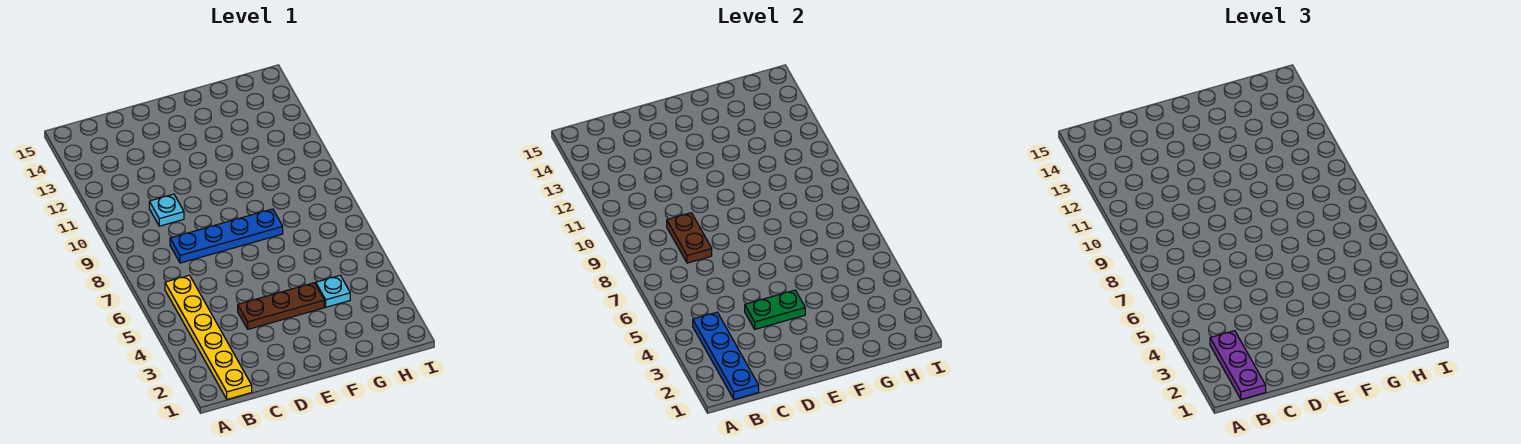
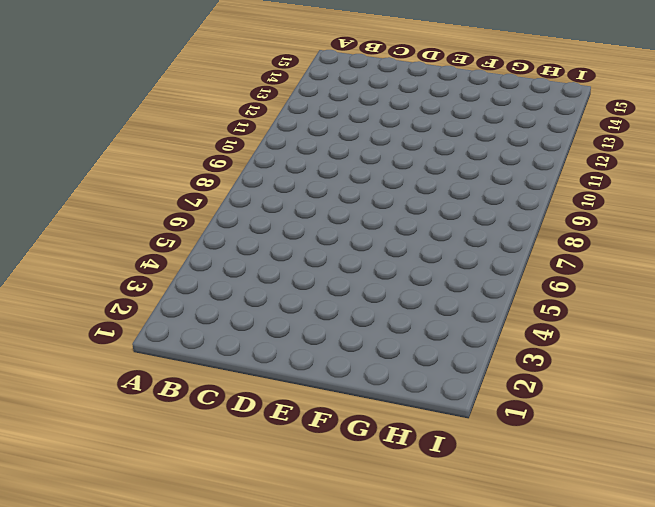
none -> yellow plate B1:B6 level 1
none -> blue plate C8:F8 level 1

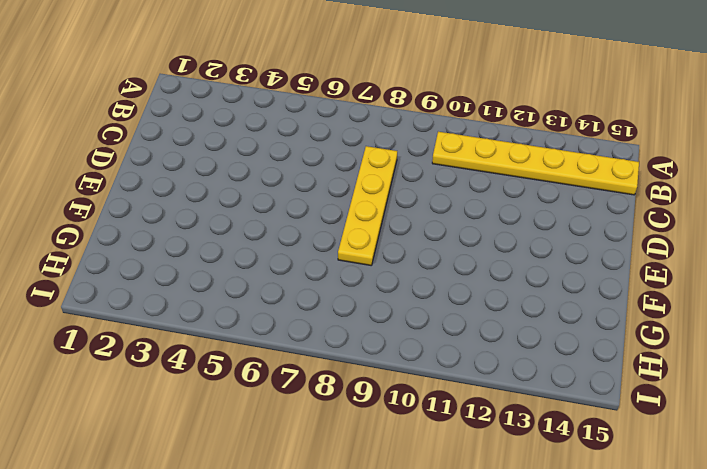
yellow plate B10:B15 level 1 -> yellow plate B1:B6 level 1
yellow plate C8:F8 level 1 -> blue plate C8:F8 level 1
none -> cyan plate C10 level 1
none -> brown plate D4:F4 level 1

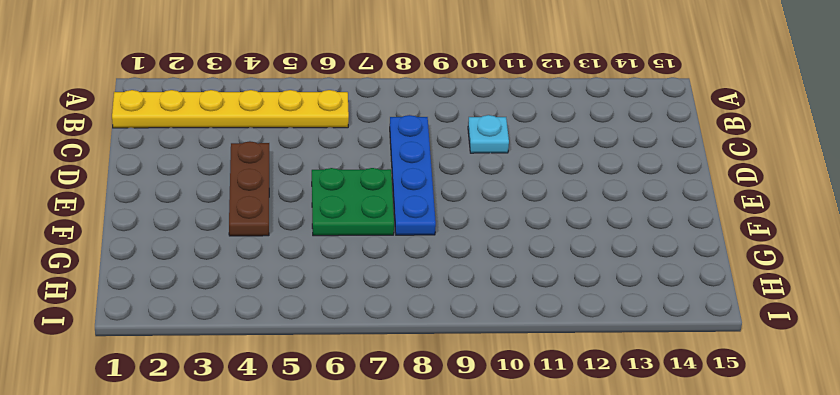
green plate E6:F7 level 1 -> none
none -> cyan plate G4 level 1
none -> blue plate B1:B4 level 2

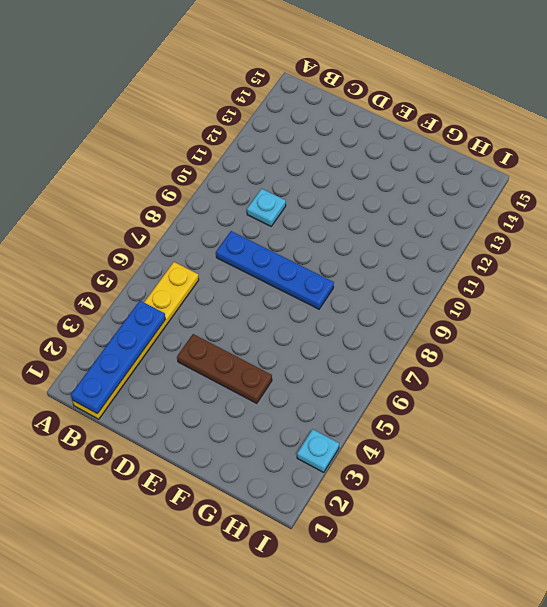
cyan plate I3 level 1 -> cyan plate G4 level 1
none -> brown plate C8:C9 level 2
none -> green plate D4:E4 level 2

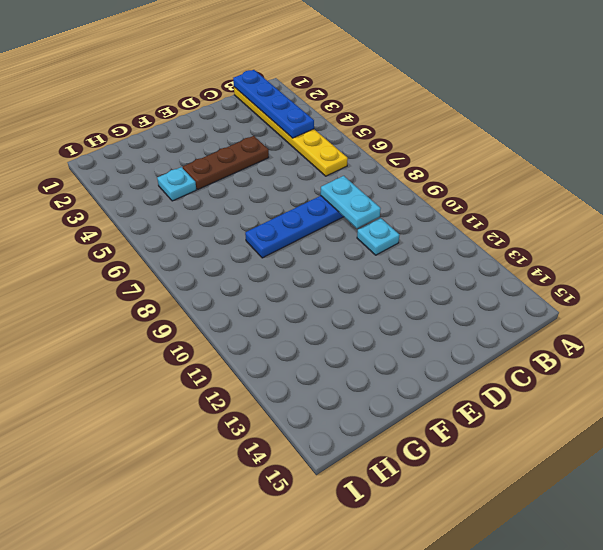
cyan plate C8:C9 level 2 -> brown plate C8:C9 level 2
none -> green plate D4:E4 level 2
none -> purple plate B1:B3 level 3

